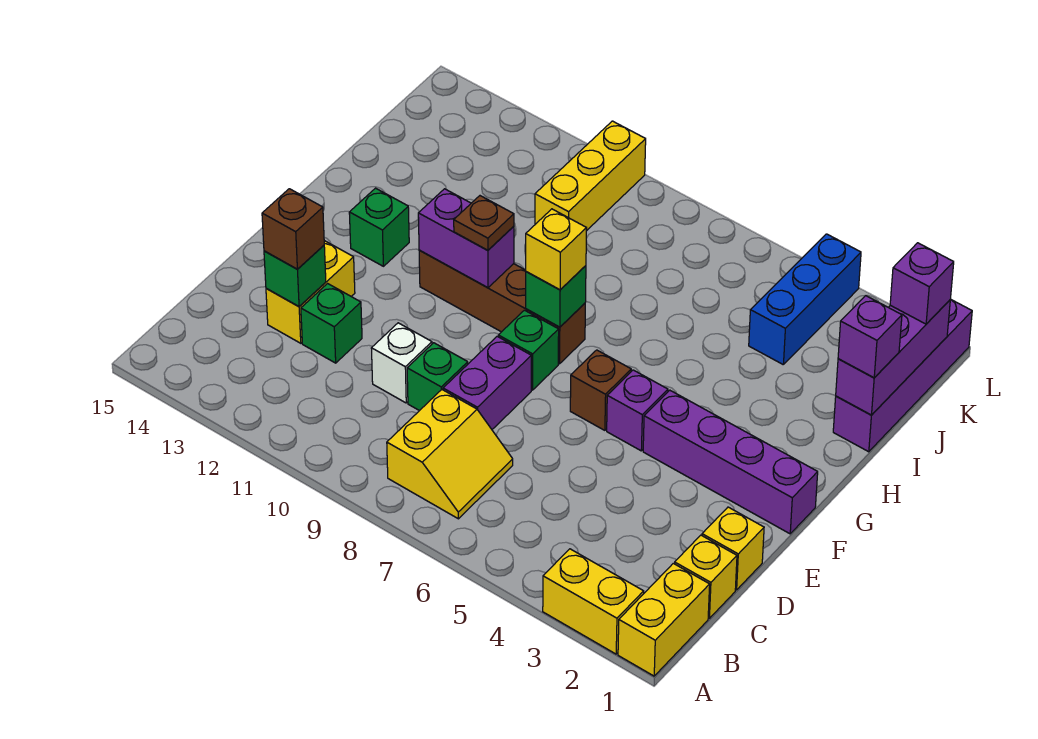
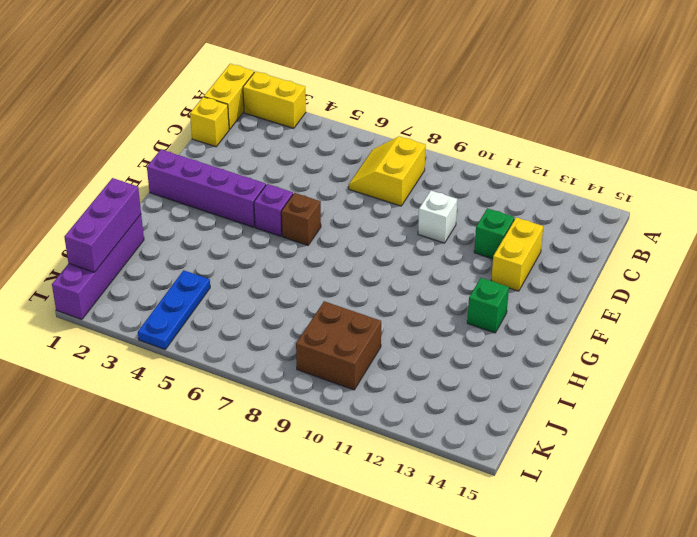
blue plate J4:L4 level 1 -> blue brick J4:L4 level 1
brown brick J9:K10 level 1 -> yellow brick J10:L10 level 1
none -> yellow brick D1 level 1
none -> purple brick D8:E8 level 1
none -> green brick D9 level 1

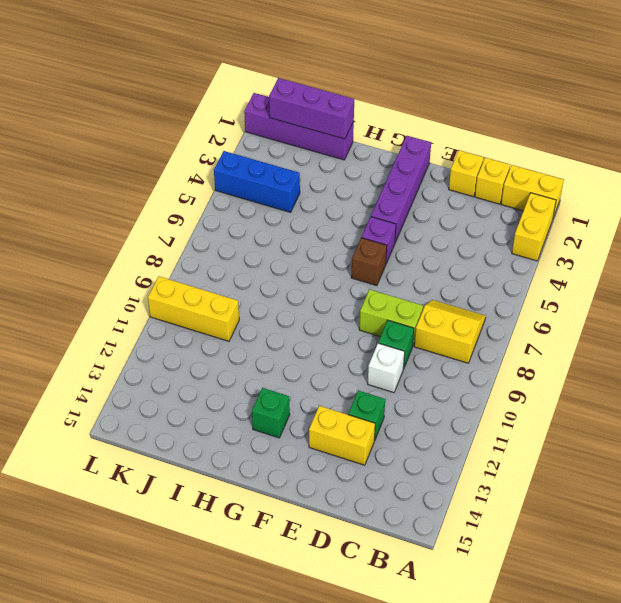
lime brick D8:E8 level 1 -> purple brick D8:E8 level 1
none -> green brick F8 level 1
none -> brown brick G8:G11 level 1
none -> green brick D13 level 2

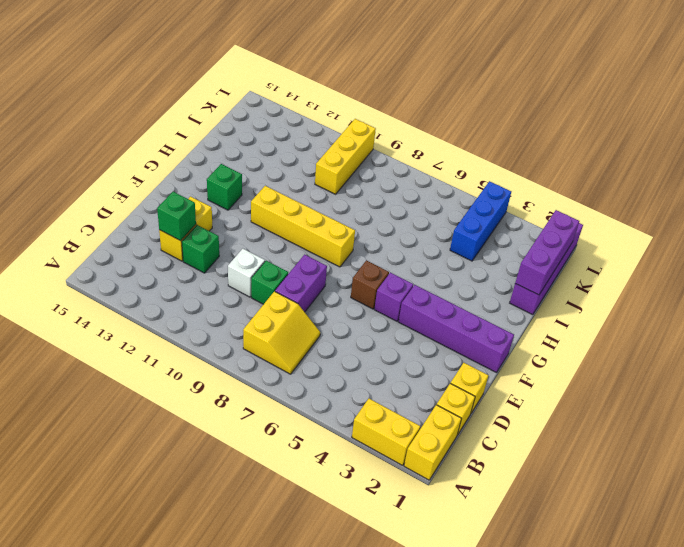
yellow brick G8:G11 level 1 -> brown brick G8:G11 level 1
none -> green brick F8 level 1
none -> green brick G8 level 2
none -> purple brick G10:G11 level 2

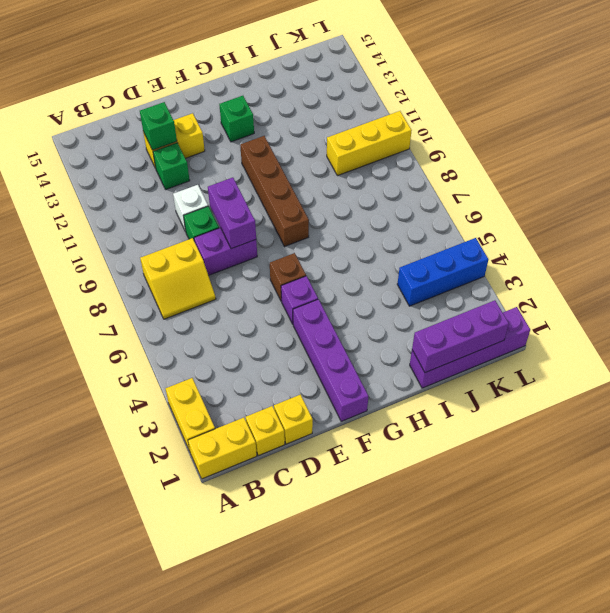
purple brick E8:E9 level 2 -> purple brick G10:G11 level 2
none -> green brick F8 level 1
none -> green brick G8 level 2
none -> brown brick D13 level 3

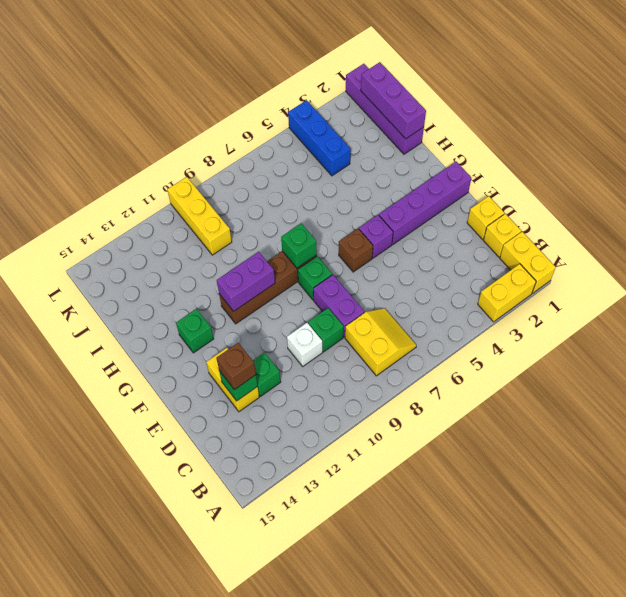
none -> yellow brick G8 level 3
none -> brown plate G10 level 3
none -> purple brick I1 level 3

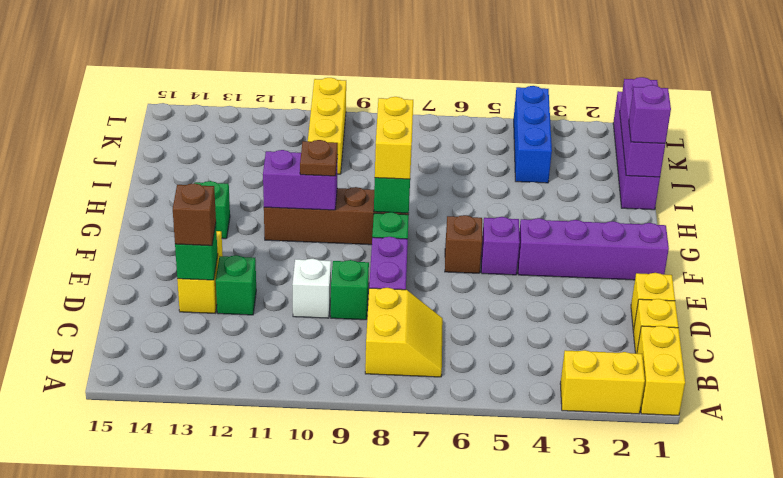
yellow brick G8:H8 level 3 -> yellow brick G8 level 3
none -> purple brick K1 level 3

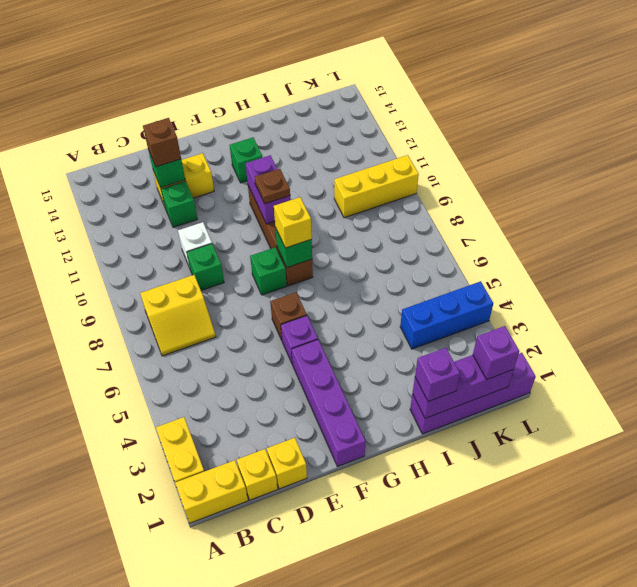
none -> purple brick D8:E8 level 1

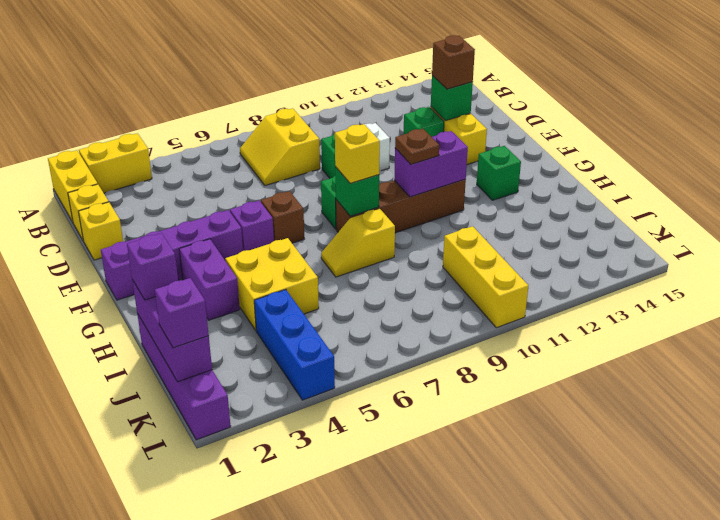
purple brick G3:H3 level 1 -> purple brick D8:E8 level 1
yellow brick H4:I5 level 1 -> none
yellow slope H7:H8 level 1 top 8 -> none

